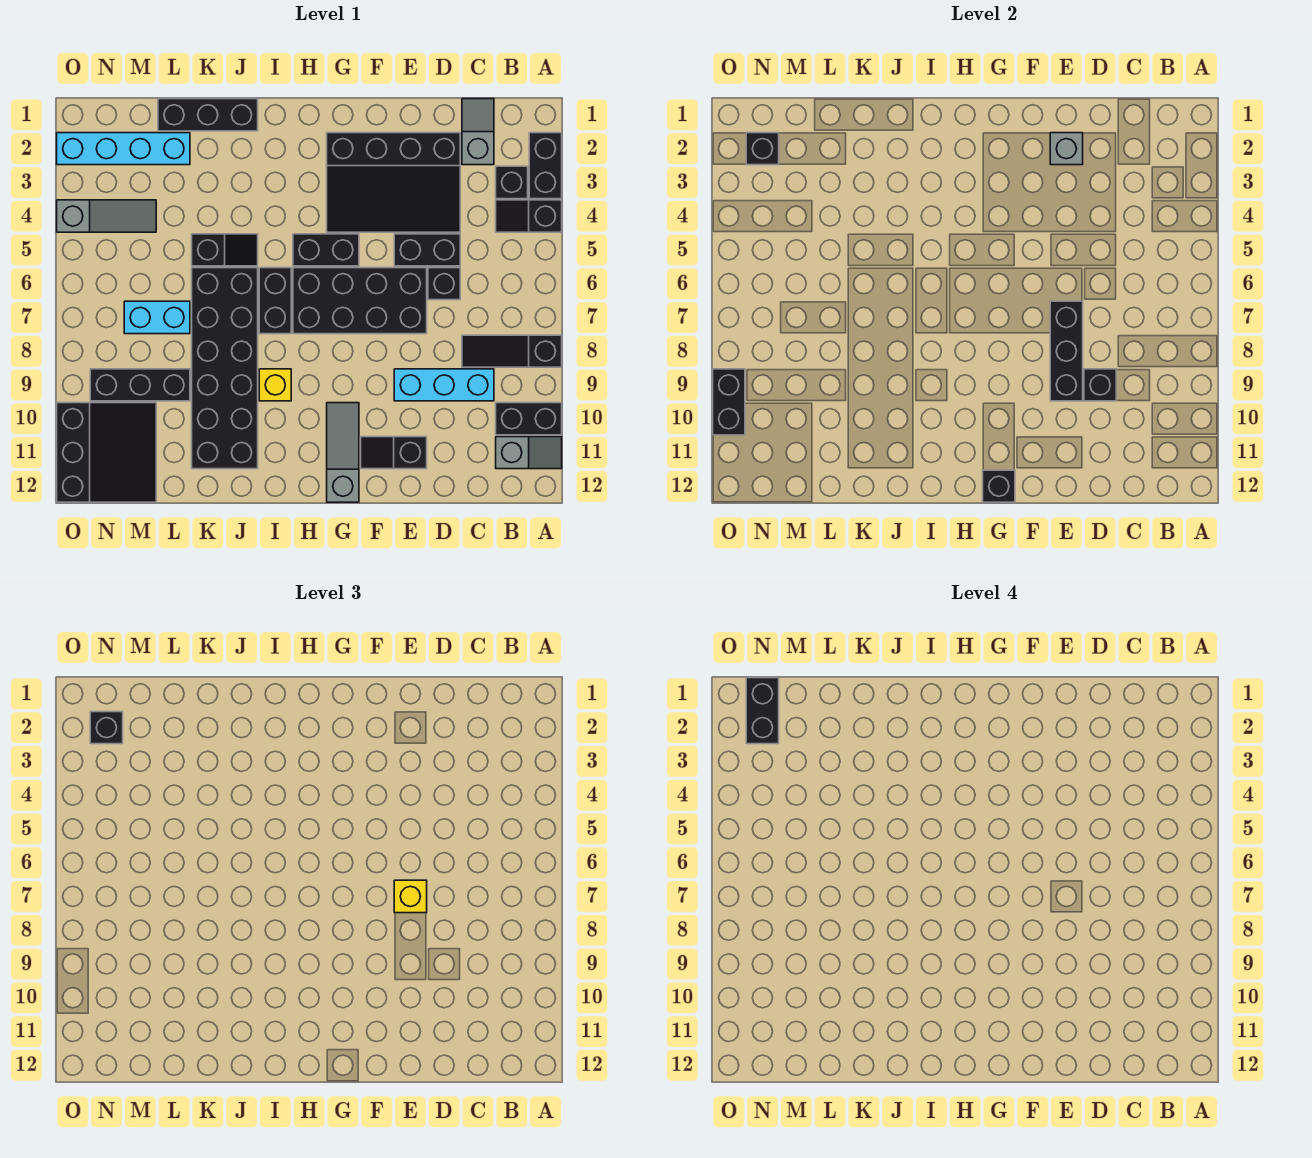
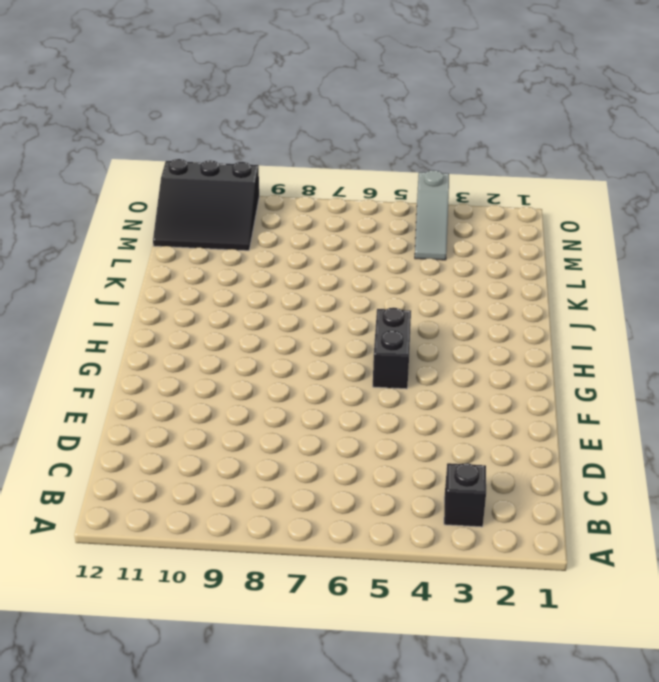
none -> black brick A2:A3 level 1
none -> black slope A4:B4 level 1 top A
none -> black slope A8:C8 level 1 top A
none -> black brick A10:B10 level 1

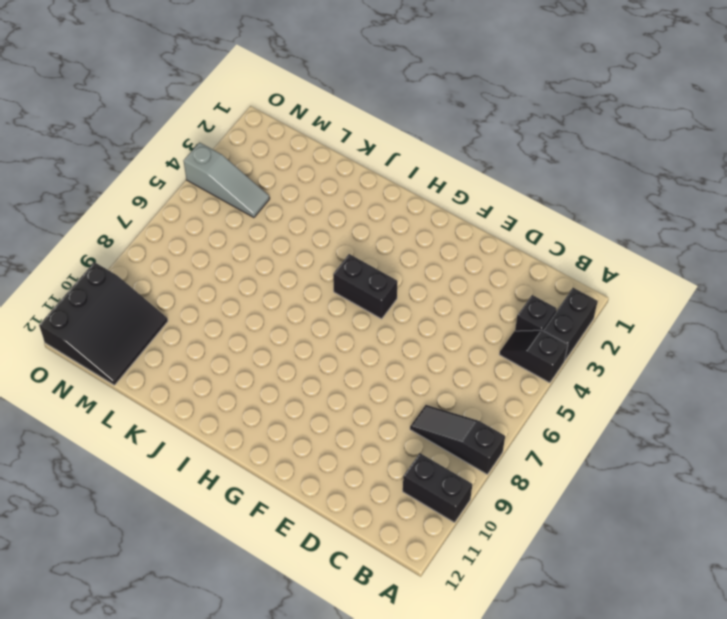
none -> grey slope A11:B11 level 1 top B
none -> grey slope C1:C2 level 1 top 2
none -> cyan brick C9:E9 level 1
none -> black slope D2:G4 level 1 top 2

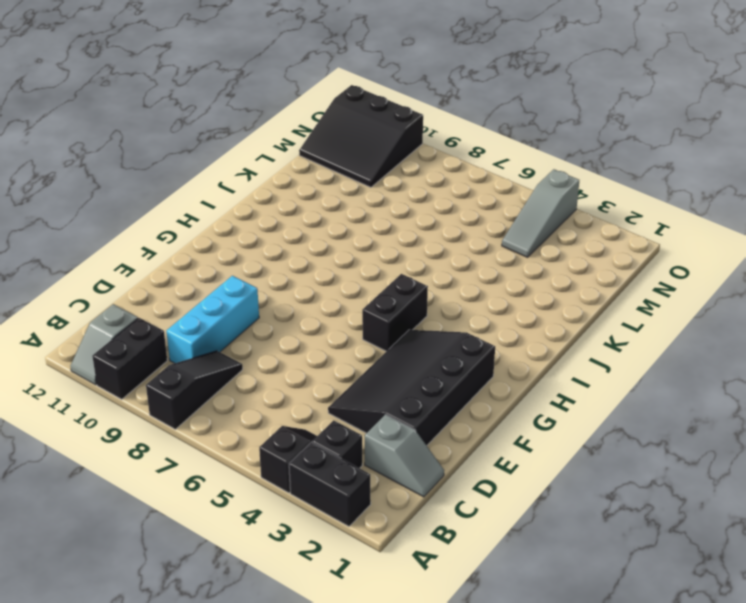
none -> black brick D5:E5 level 1
none -> black brick D6 level 1
none -> black brick E6:H7 level 1
none -> black slope E11:F11 level 1 top E

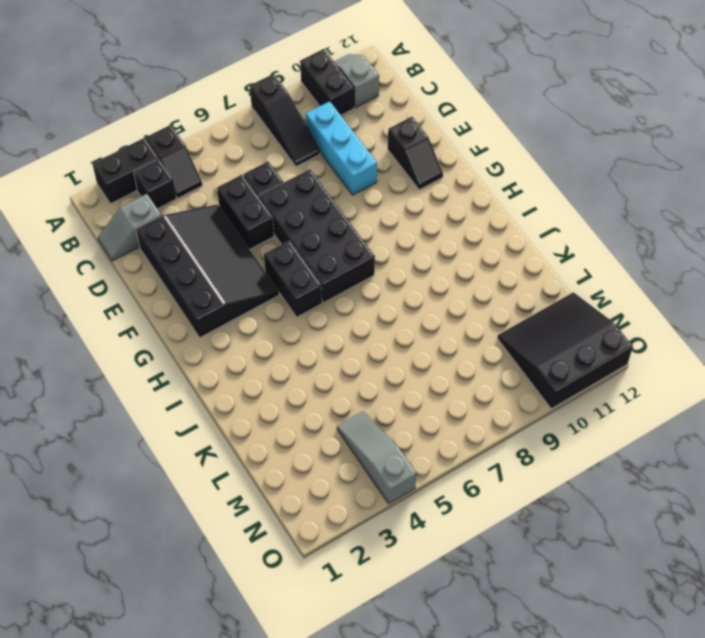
none -> grey slope G10:G12 level 1 top 12
none -> black brick I6:I7 level 1
none -> yellow brick I9 level 1
none -> black brick J1:L1 level 1

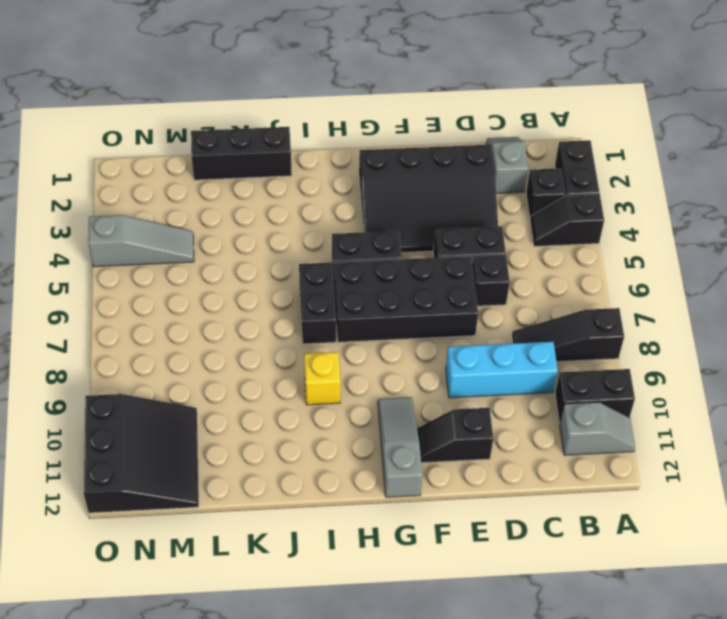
none -> black slope J5:K5 level 1 top K
none -> black brick J6:K11 level 1
none -> cyan brick L2:O2 level 1
none -> cyan brick L7:M7 level 1

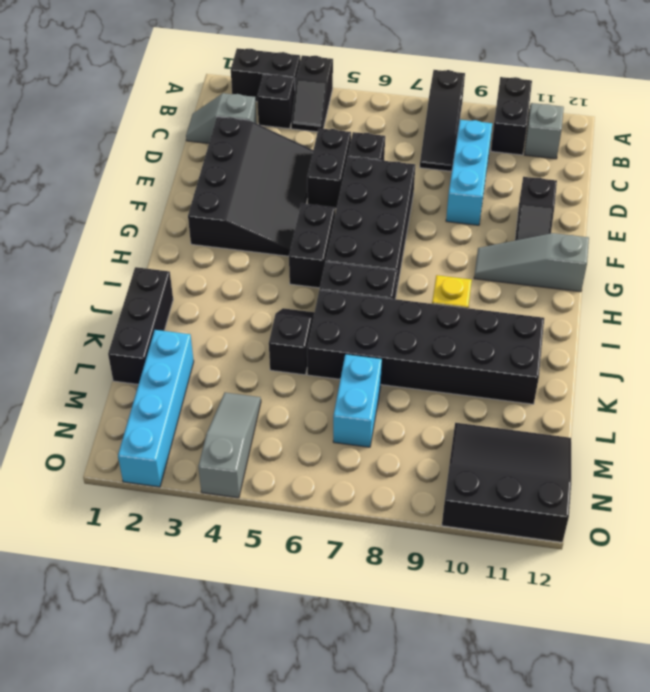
none -> black brick L9:N9 level 1
none -> black brick D9 level 2
none -> grey brick E2 level 2
none -> black brick E7:E9 level 2

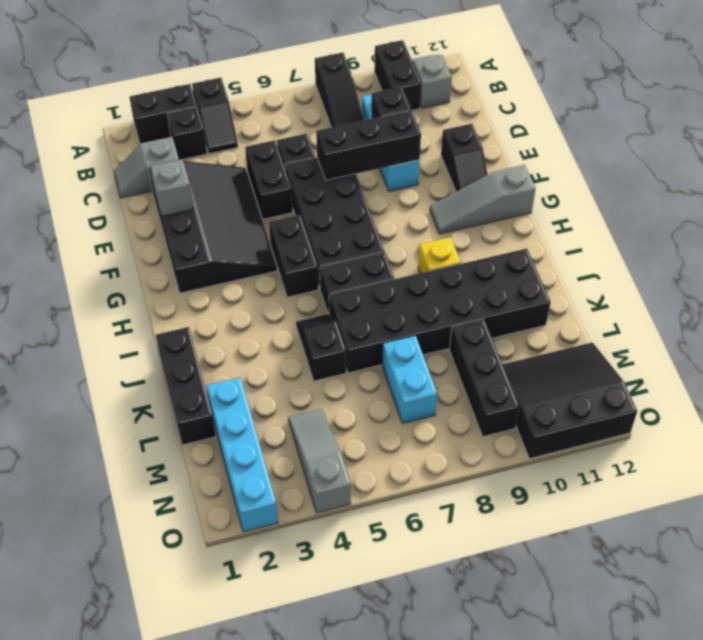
none -> black brick G12 level 2
none -> black brick N2 level 2
none -> black brick O9:O10 level 2
none -> yellow brick E7 level 3

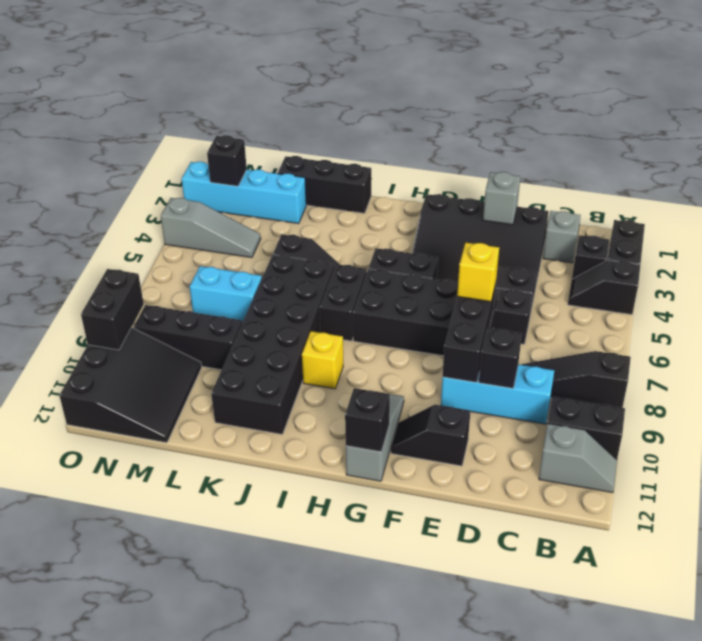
none -> black brick N2 level 3
none -> black brick N1:N2 level 4

